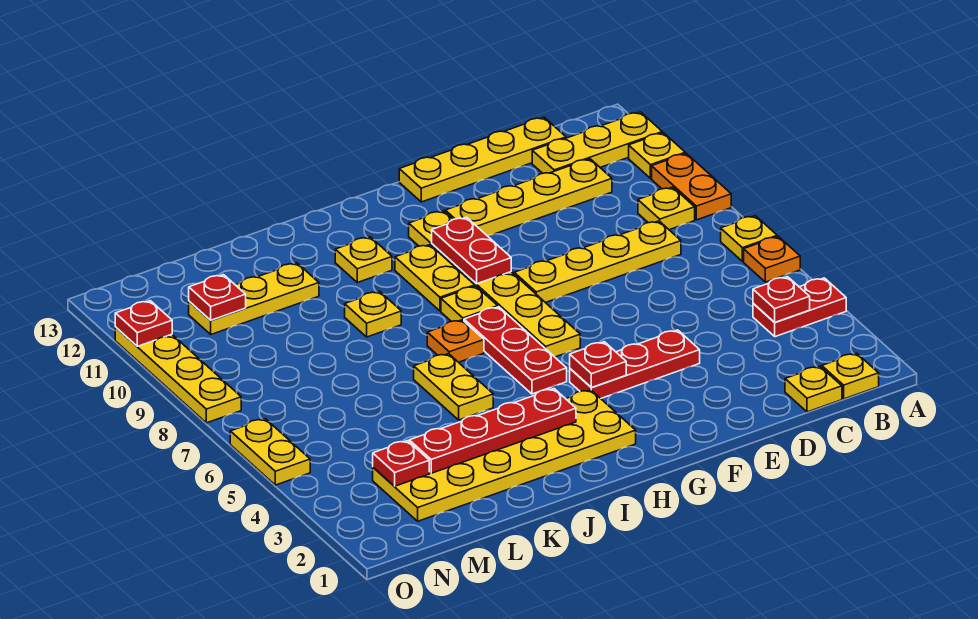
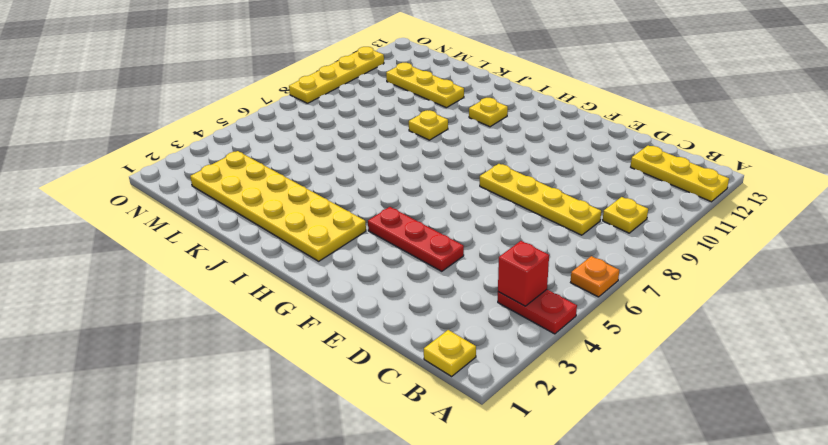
red brick B4 level 2 -> red plate B4 level 2
none -> yellow plate A7 level 1
none -> orange plate A9:A10 level 1
none -> yellow plate A11 level 1
none -> yellow plate C1 level 1

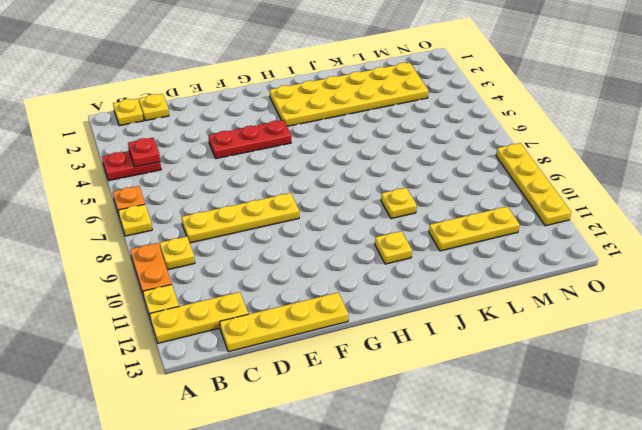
none -> yellow plate C11:F11 level 1
none -> yellow plate G6:G11 level 1
none -> red plate H5:H7 level 1
none -> yellow plate H8 level 1

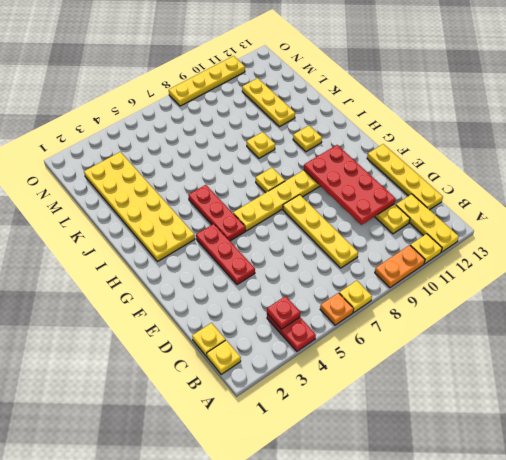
red plate D10:G11 level 2 -> red plate G9:G10 level 2
red plate G5:I5 level 1 -> red plate H5:H7 level 1
none -> yellow plate B9 level 1
none -> yellow plate H9:H10 level 1
none -> orange plate I7 level 1
none -> yellow plate J5:J6 level 1

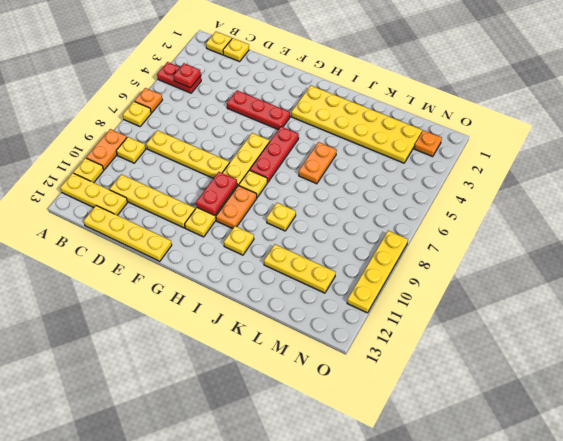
orange plate H9:H10 level 1 -> yellow plate H9:H10 level 1
orange plate J5:J6 level 1 -> yellow plate J5:J6 level 1
orange plate N2 level 1 -> orange plate I7 level 1
none -> yellow plate O5:O6 level 1
none -> red plate G4 level 2
none -> red plate I3:L3 level 2
none -> red plate M3 level 2

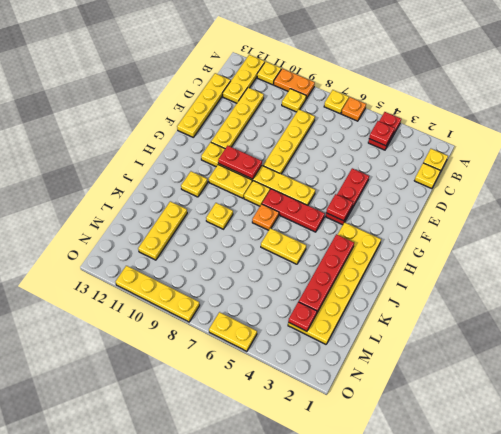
none -> red plate M11 level 2
none -> red plate O11 level 2

